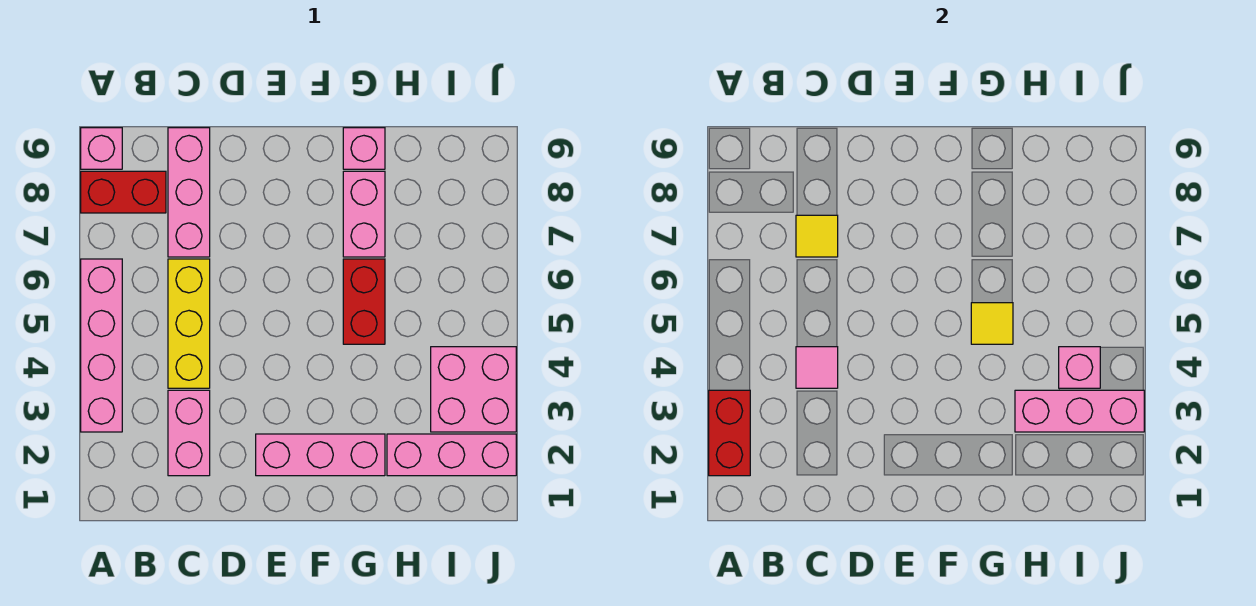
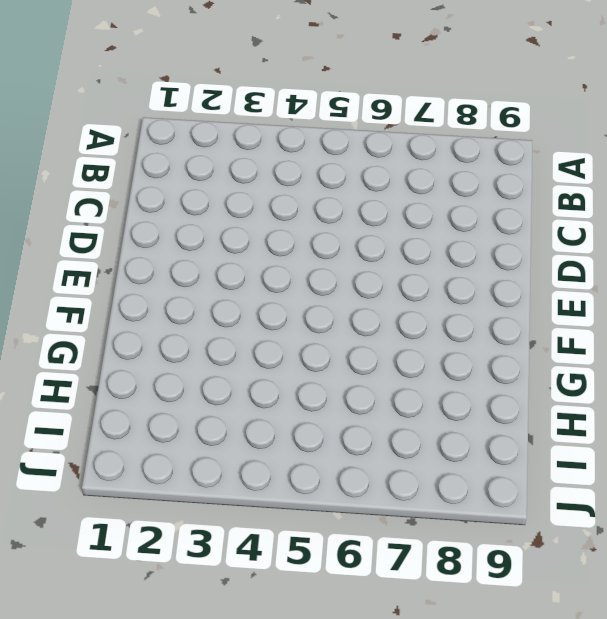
none -> pink brick A3:A6 level 1
none -> red brick A8:B8 level 1
none -> pink brick A9 level 1

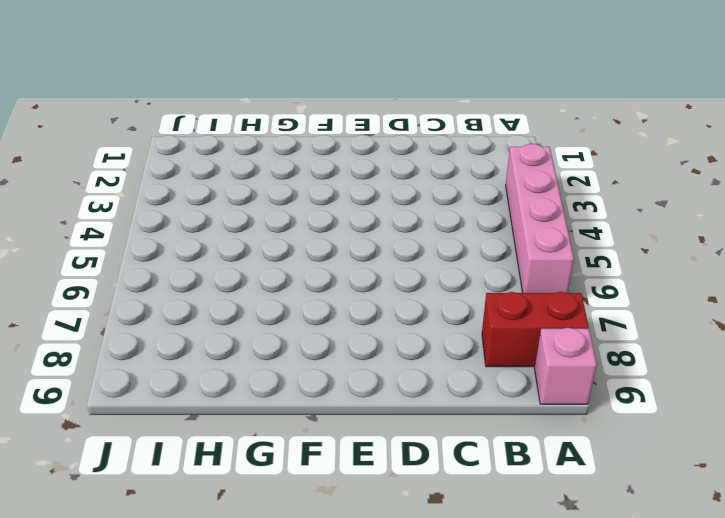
none -> pink brick C2:C3 level 1
none -> yellow brick C4:C6 level 1
none -> pink brick C7:C9 level 1

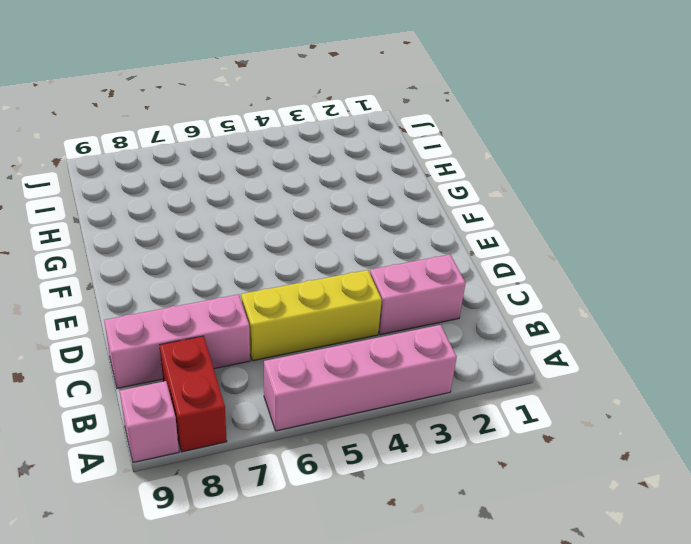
none -> pink brick E2:G2 level 1
none -> red brick G5:G6 level 1
none -> pink brick G7:G8 level 1

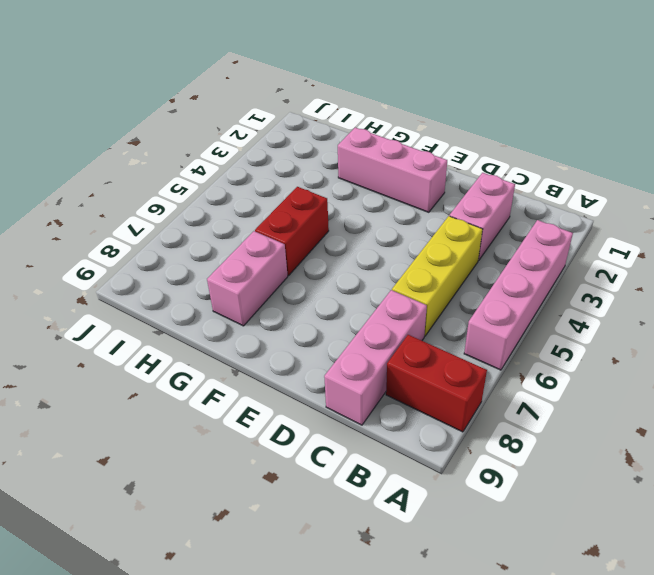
none -> pink brick A9 level 1
none -> pink brick G9 level 1
none -> pink brick H2:J2 level 1

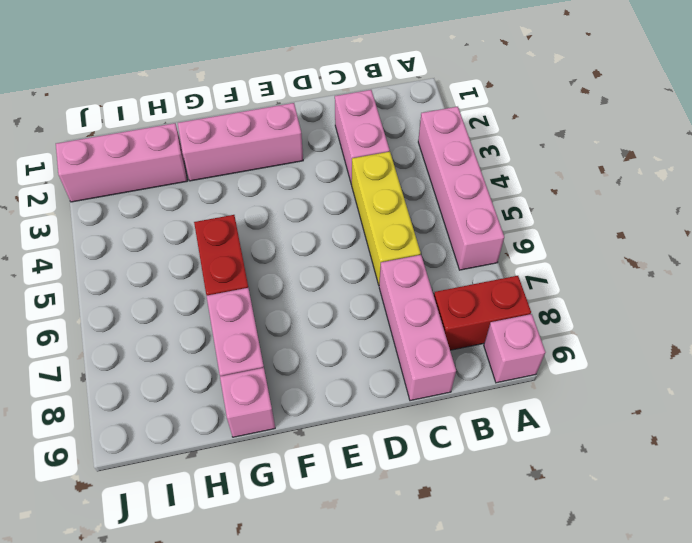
none -> pink brick I3:J4 level 1
none -> red brick A2:A3 level 2
none -> pink tile C4 level 2

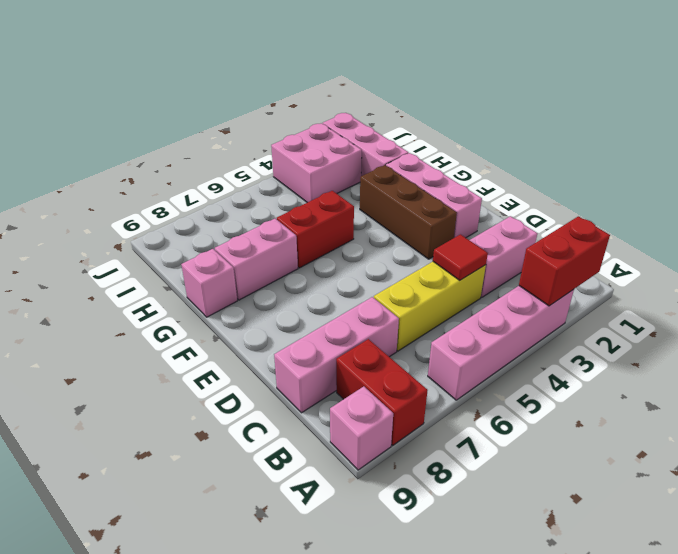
red tile C4 level 2 -> pink tile C4 level 2
brown brick E3:G3 level 1 -> none
none -> yellow tile C7 level 2
none -> yellow tile G5 level 2
none -> pink brick H3:J3 level 2

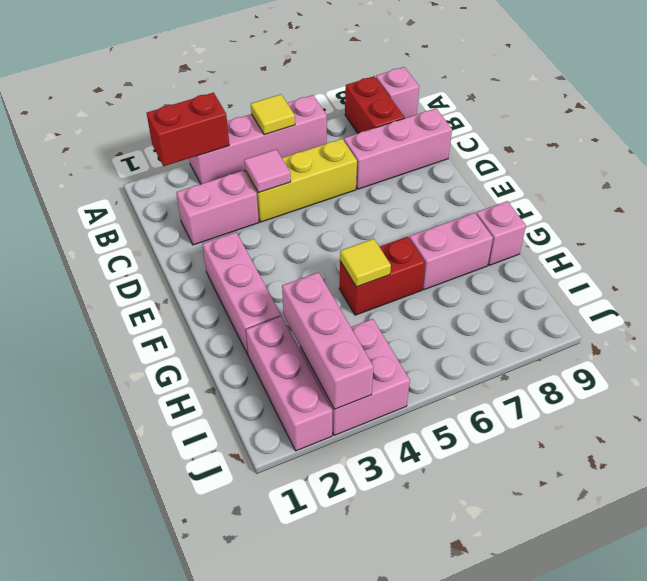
yellow tile A5 level 2 -> yellow tile C7 level 2
none -> pink brick I4 level 2

